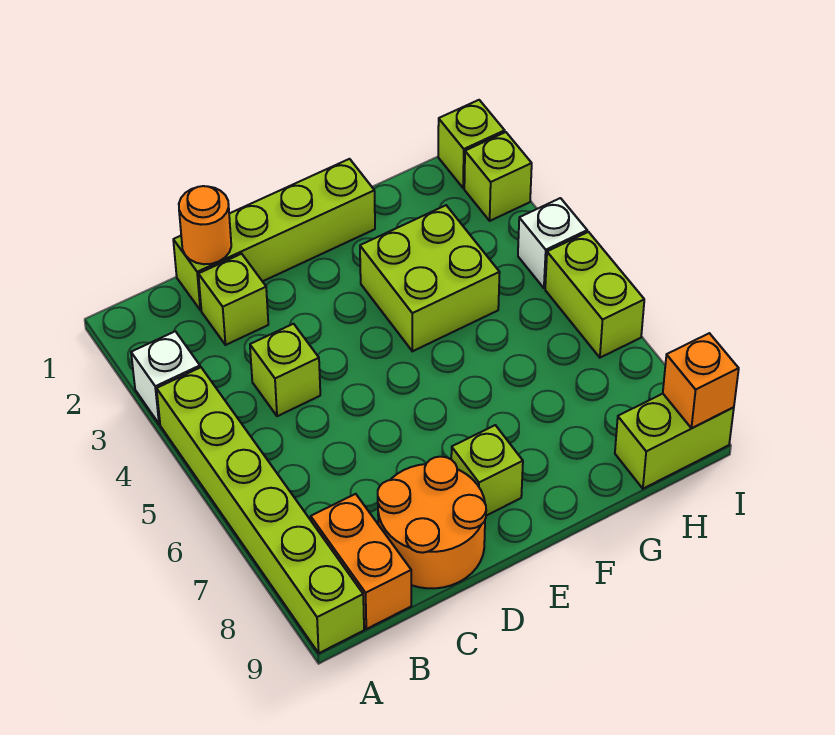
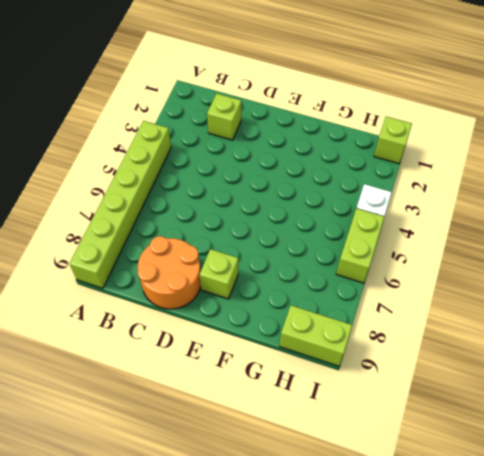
none -> white brick A3 level 1
none -> orange brick B8:B9 level 1
none -> lime brick C1:F1 level 1

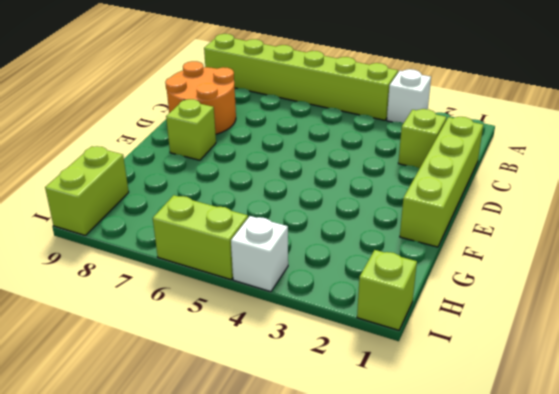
none -> orange brick B8:B9 level 1
none -> lime brick C4 level 1
none -> lime brick F3:G4 level 1

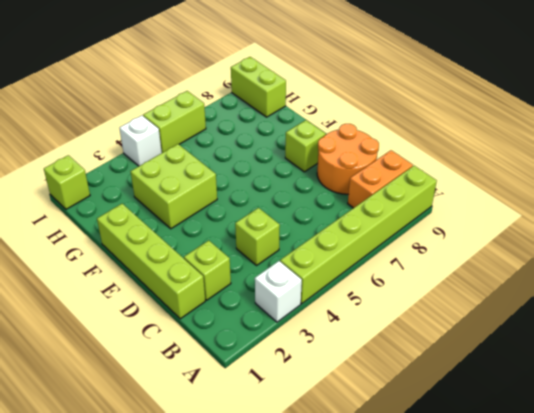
none -> lime brick I2 level 1
none -> orange round brick C1 level 2
none -> orange brick I9 level 2

